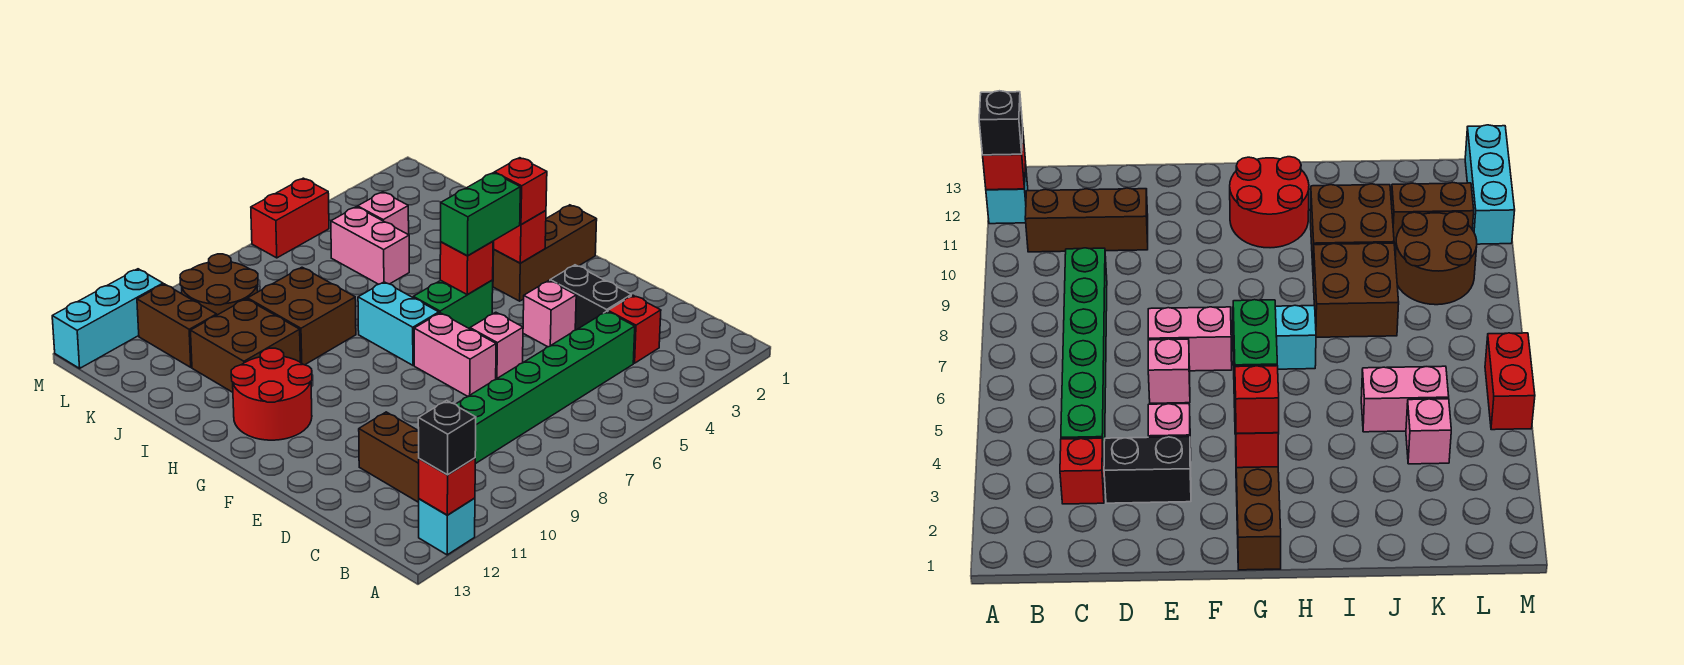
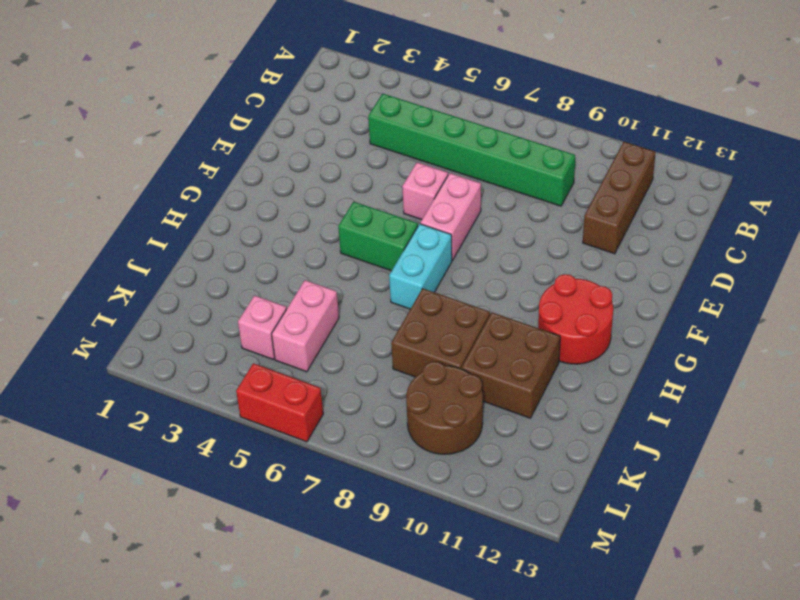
none -> cyan brick A12 level 1
none -> red brick C3 level 1
none -> black brick D3:E3 level 1

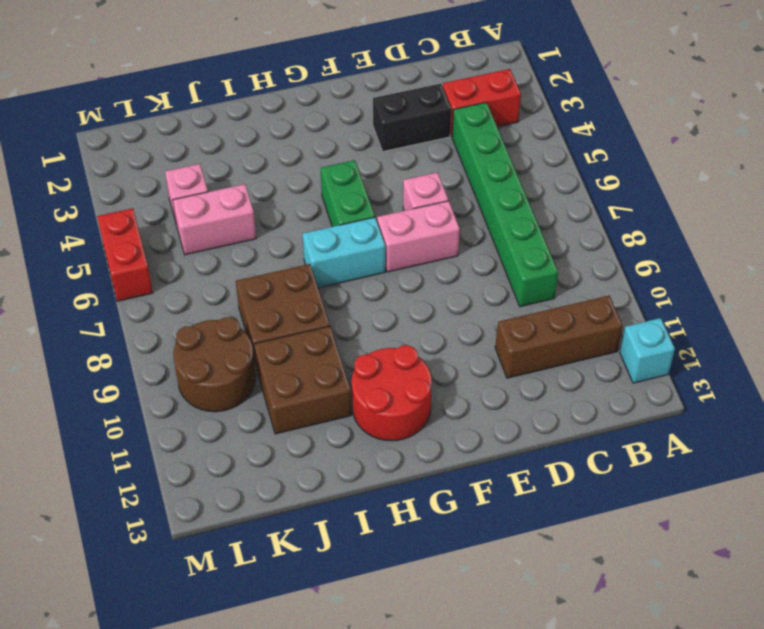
red brick B3:C3 level 1 -> red brick C3 level 1
none -> pink brick E4 level 1
none -> brown brick G1:G3 level 1
none -> brown brick K11:L11 level 1

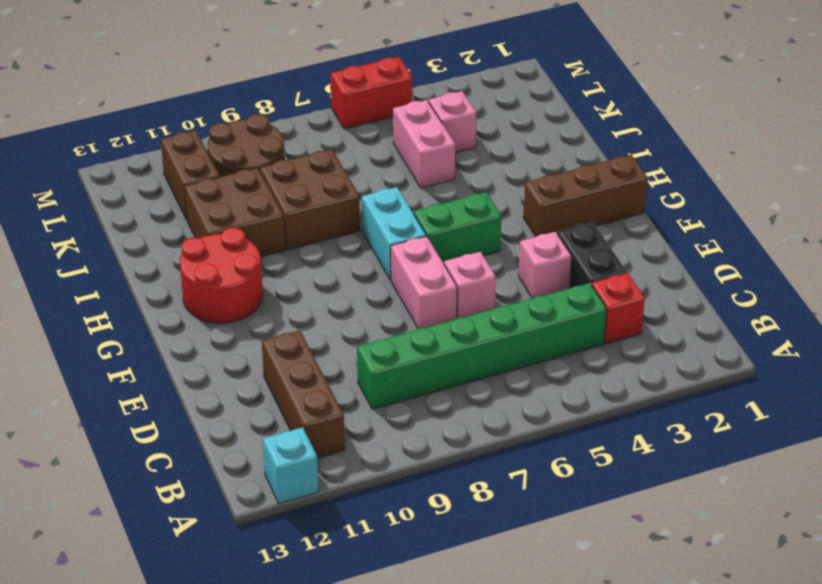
none -> cyan brick M11:M13 level 1
none -> red brick A12 level 2
none -> red brick G3 level 2

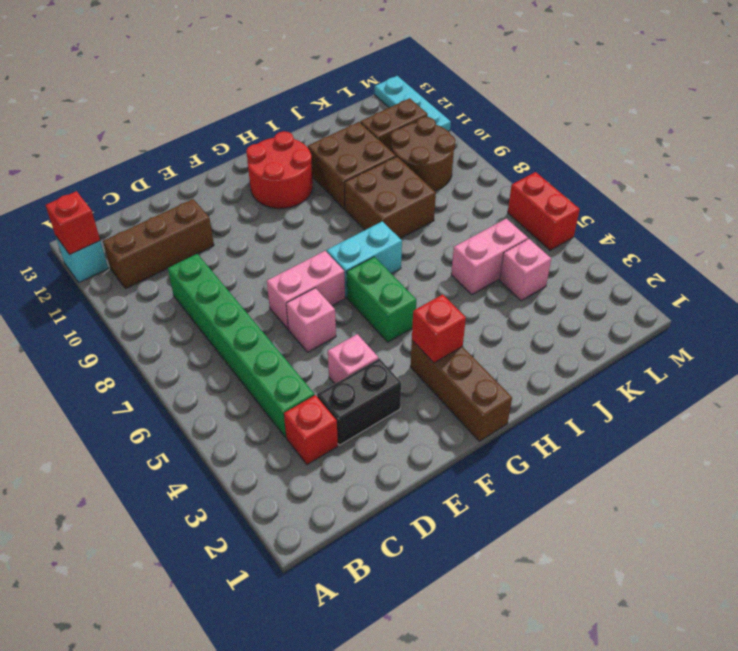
cyan plate M11:M13 level 1 -> cyan brick M11:M13 level 1
none -> red brick G5 level 2
none -> black brick A12 level 3
none -> red brick G3 level 3

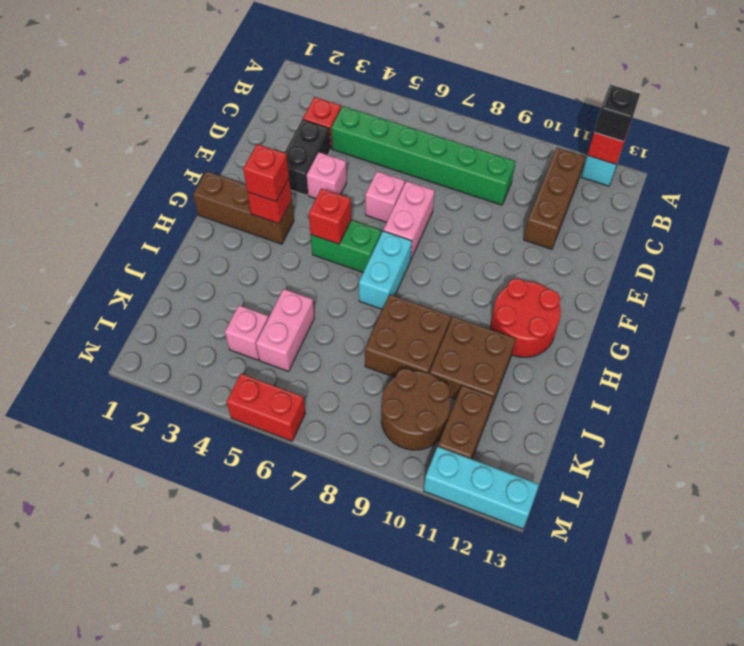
none -> green brick G4:G5 level 3

